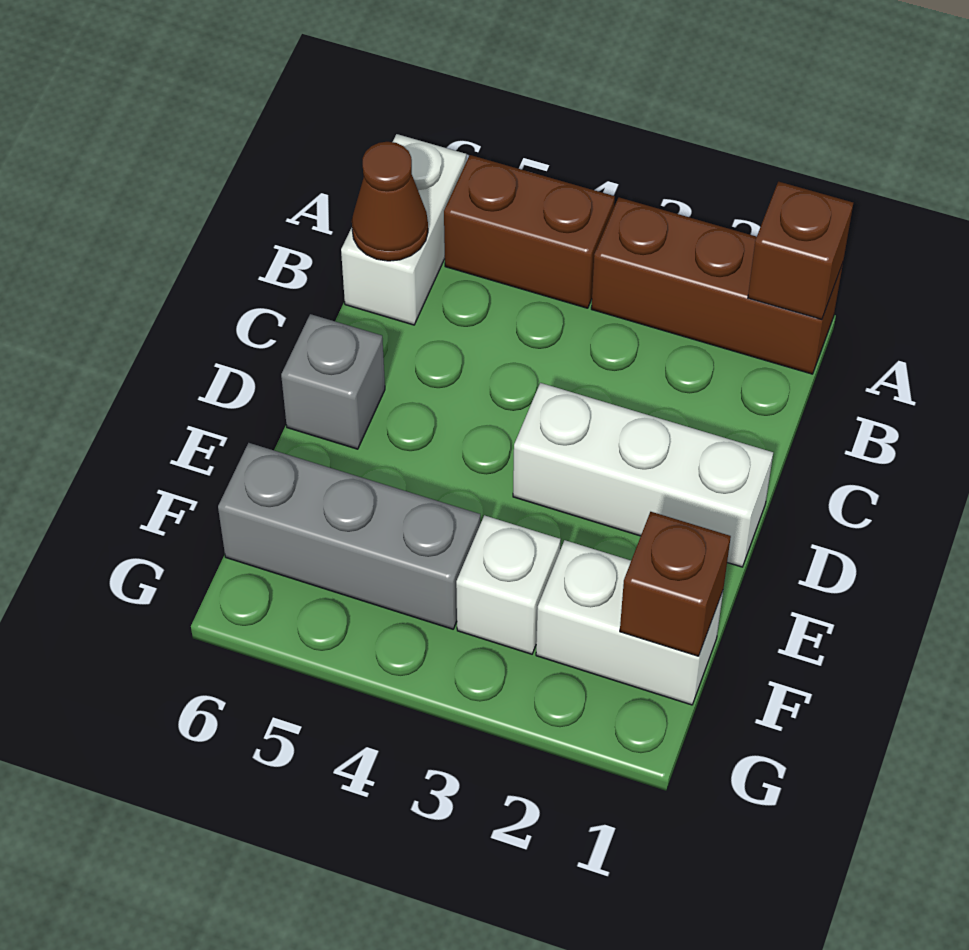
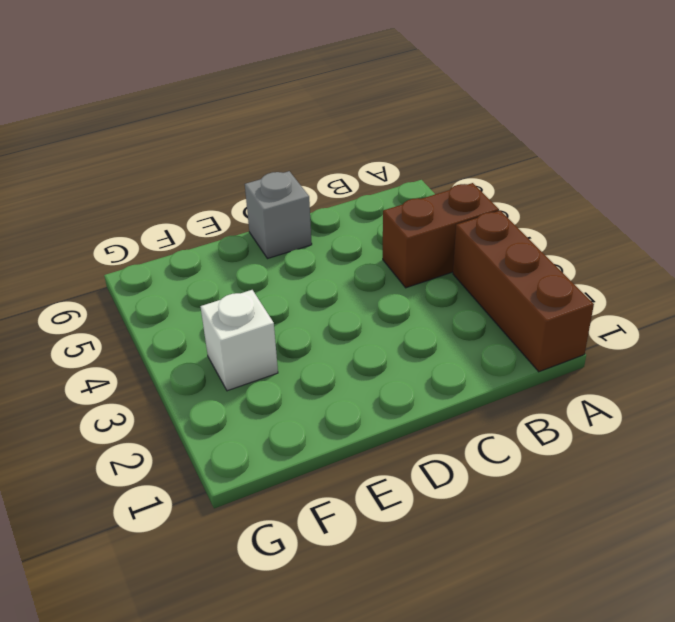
brown brick A4:B4 level 1 -> brown brick A4:A5 level 1
none -> white brick A6:B6 level 1
none -> white brick D1:D3 level 1

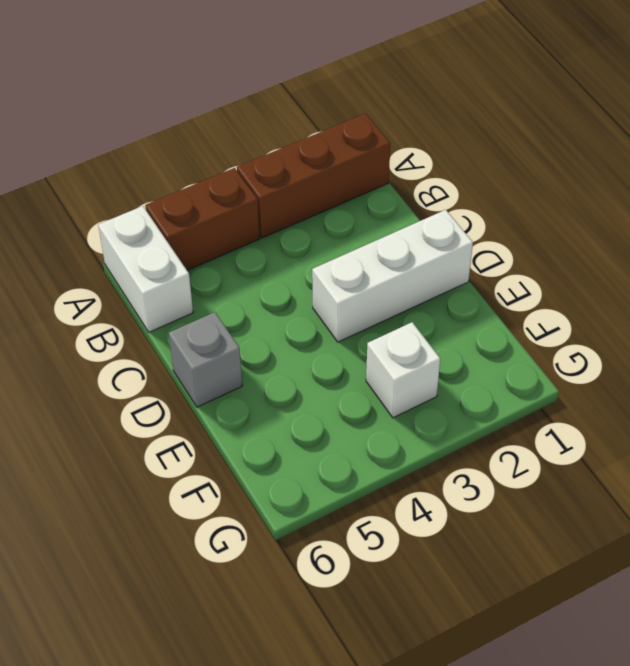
none -> white brick F1:F2 level 1
none -> grey brick F4:F6 level 1

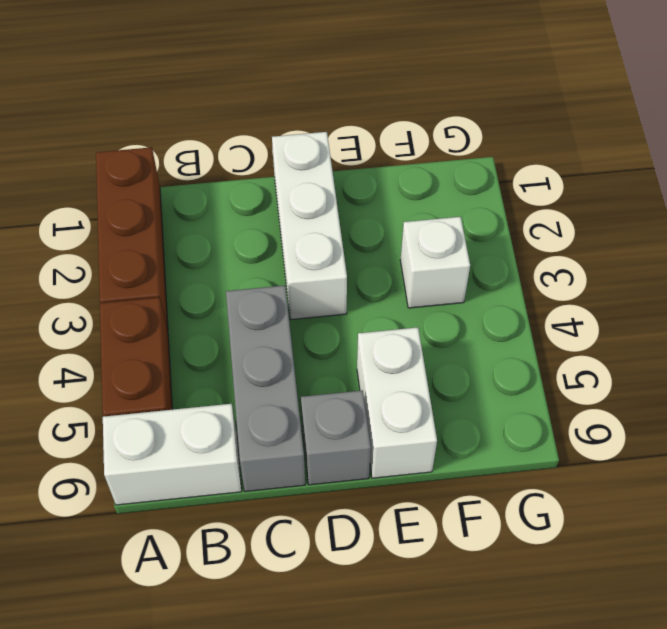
grey brick C4:C6 level 1 -> grey brick F4:F6 level 1
white brick E5:E6 level 1 -> white brick F1:F2 level 1
none -> brown brick A1 level 2
none -> brown cone B6 level 2

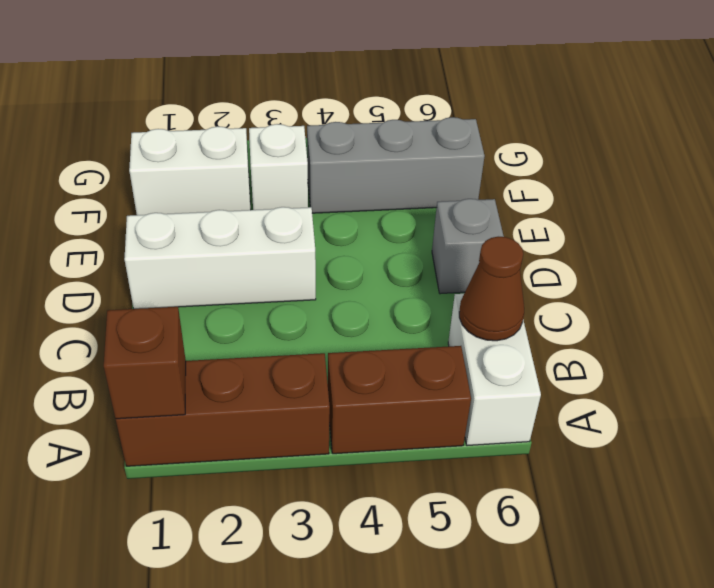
none -> brown brick F1 level 2

